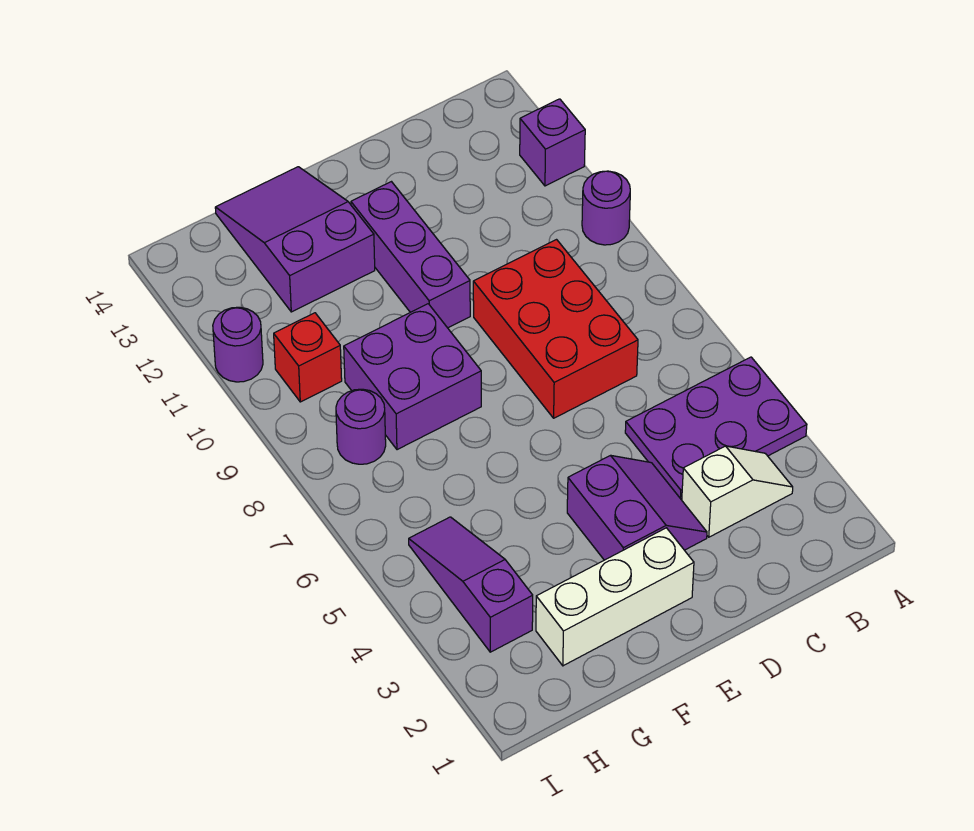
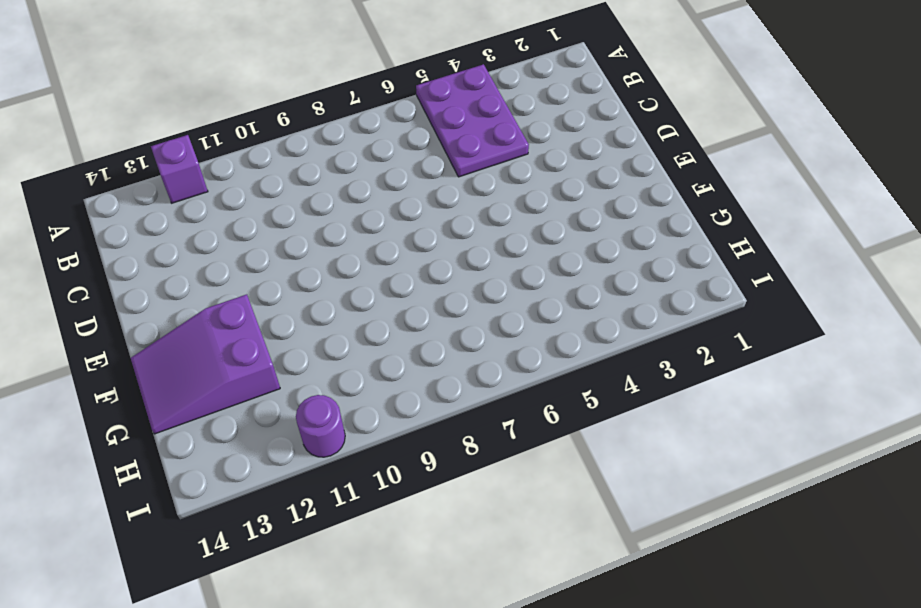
none -> purple round brick A10 level 1
none -> white slope B3:C3 level 1 top C
none -> red brick C7:D9 level 1

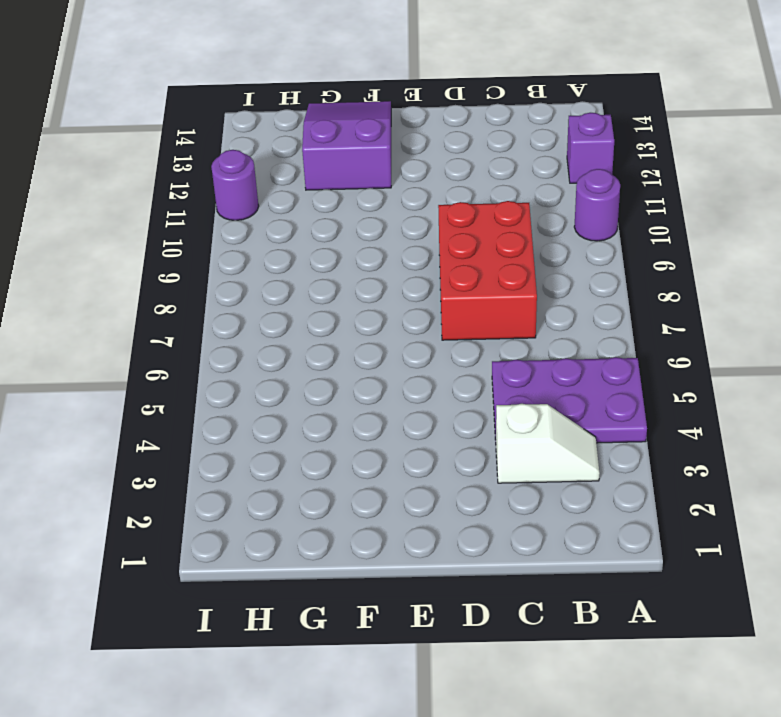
none -> purple slope D3:E4 level 1 top E
none -> white brick E2:G2 level 1
none -> purple brick E10:E12 level 1

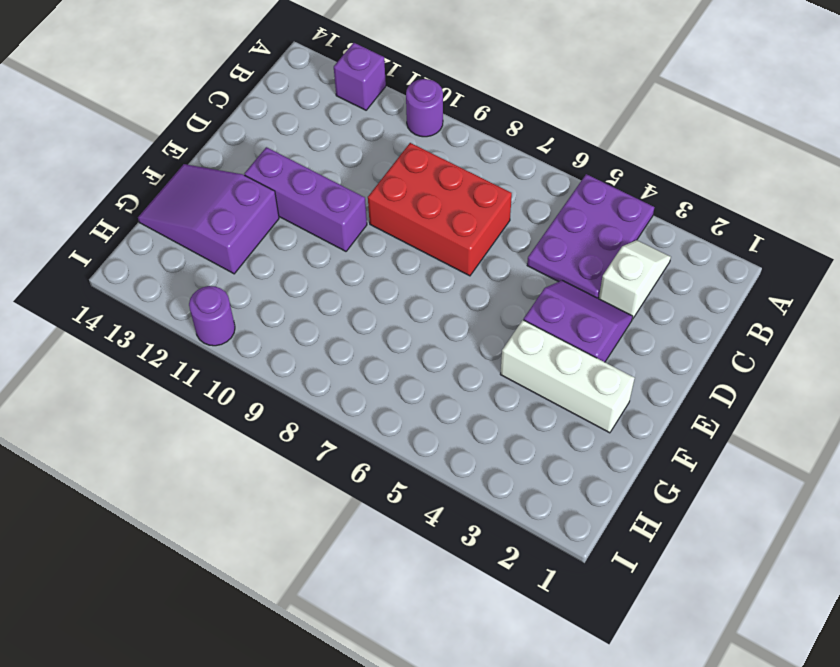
white brick F2:F4 level 1 -> white brick E2:G2 level 1
none -> purple brick F8:G9 level 1
none -> purple slope H3:H5 level 1 top 3
none -> purple round brick H8 level 1

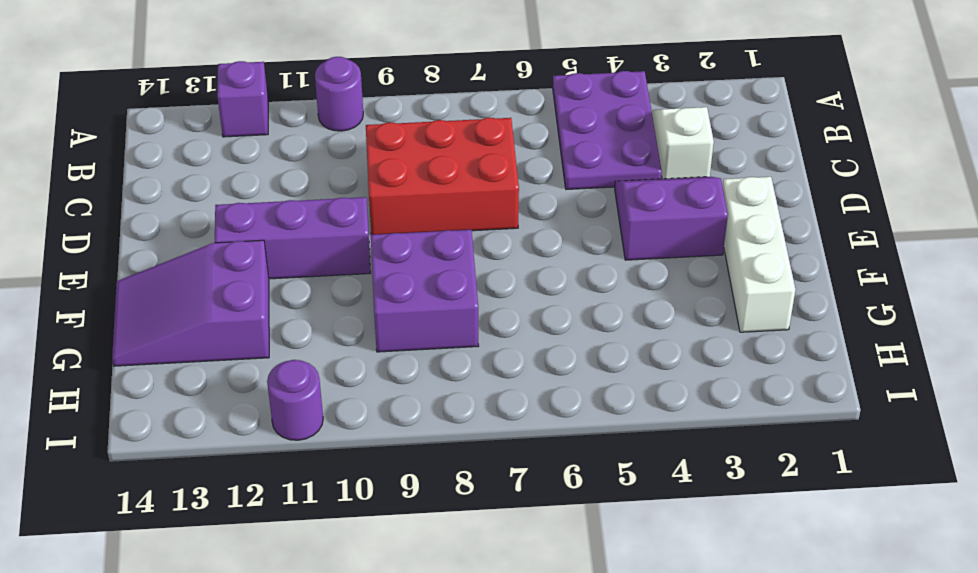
none -> purple slope H3:H5 level 1 top 3
none -> purple round brick H8 level 1
none -> red brick H10 level 1

